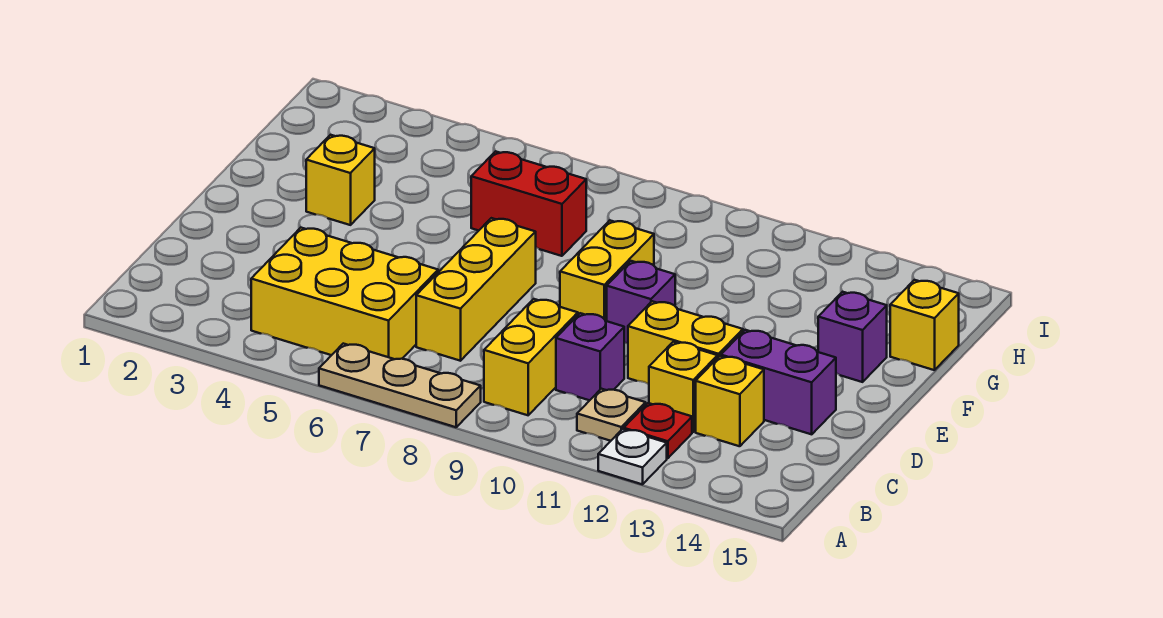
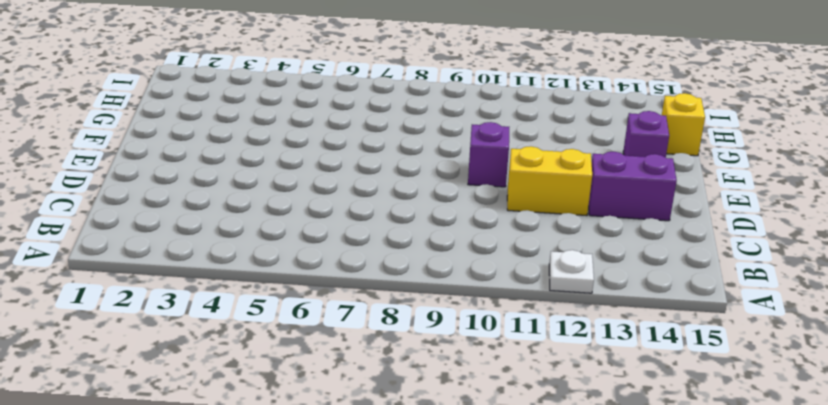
none -> tan plate A6:A8 level 1
none -> yellow brick B4:C6 level 1
none -> yellow brick B9:C9 level 1

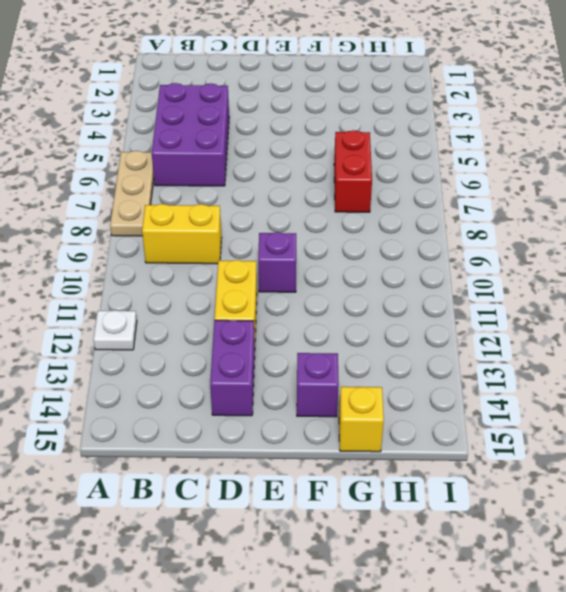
purple brick B4:C6 level 1 -> yellow brick B4:C6 level 1
none -> tan plate B11 level 1
none -> red plate B12 level 1
none -> yellow brick C7:E7 level 1

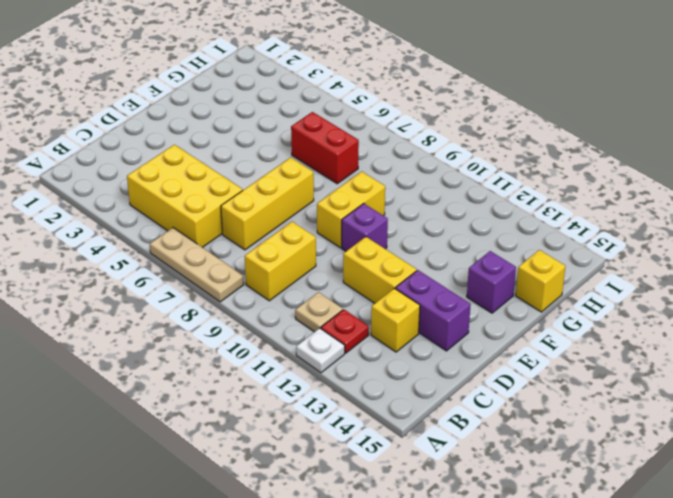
none -> purple brick C10 level 1
none -> yellow brick C12 level 1
none -> yellow brick F3 level 1

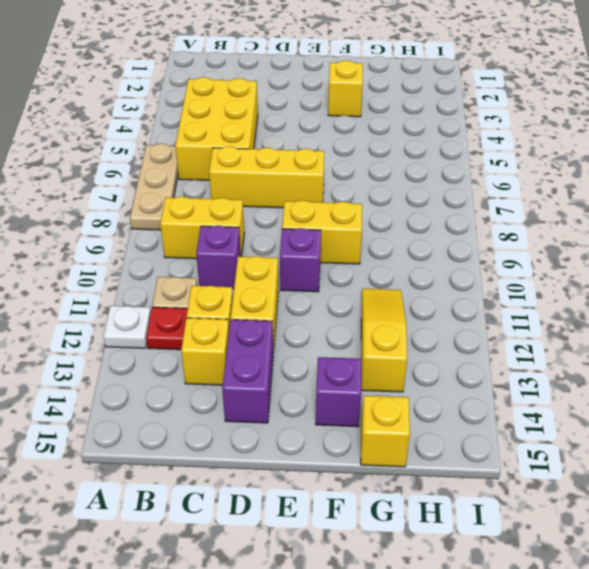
yellow slope G11:G13 level 1 top 13 -> none
none -> red brick G6:G7 level 1

